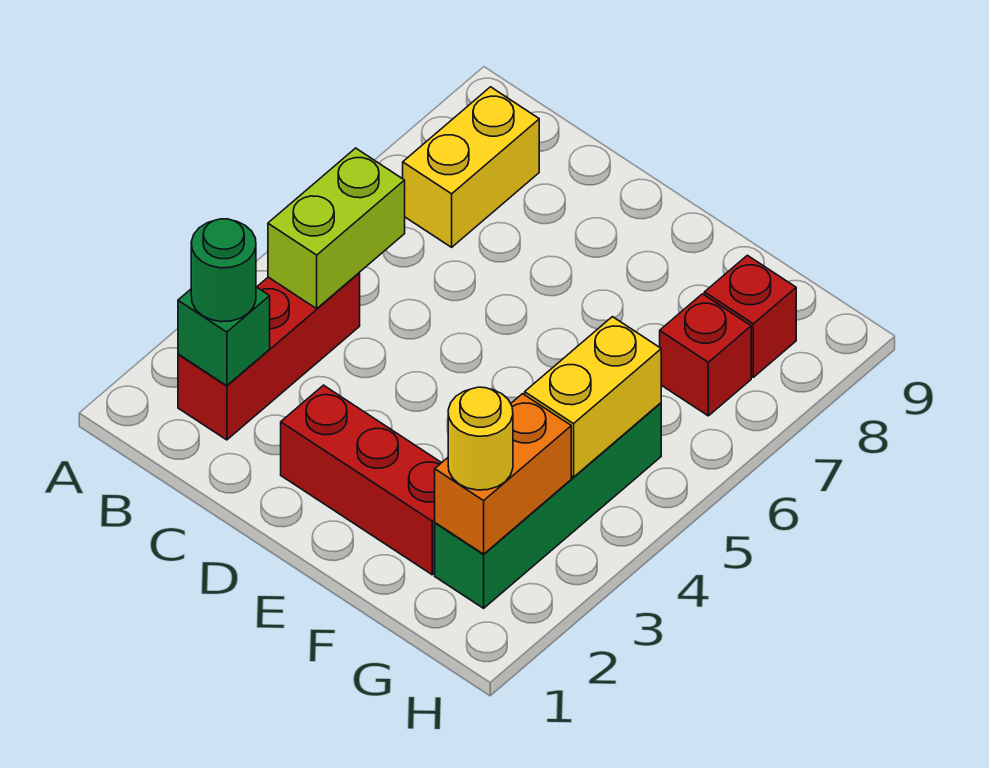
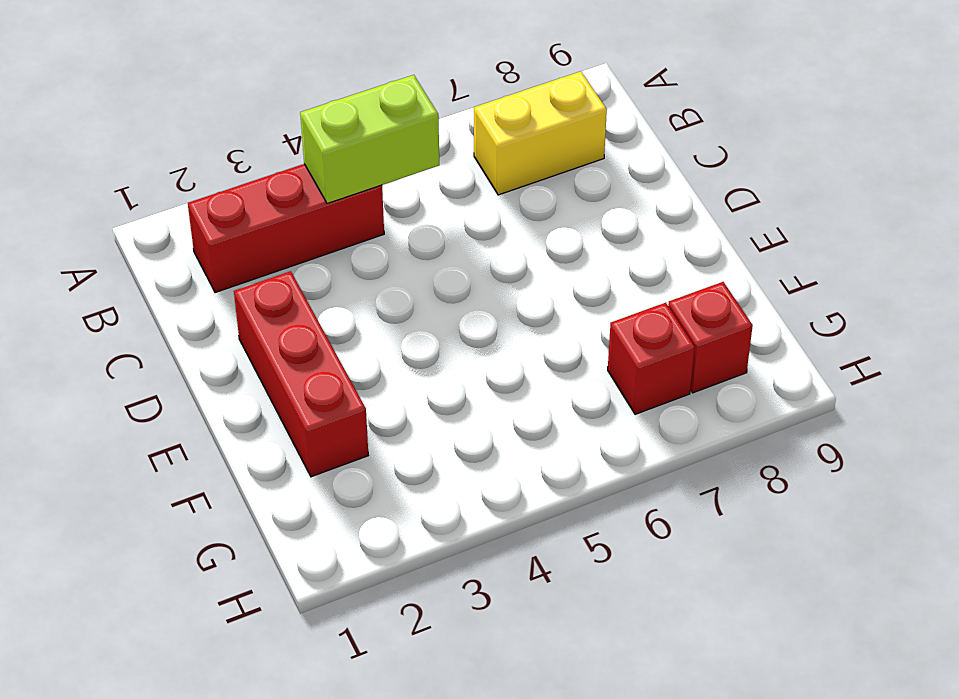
none -> green brick G2:G5 level 1
none -> green brick B2 level 2
none -> orange brick G2:G3 level 2

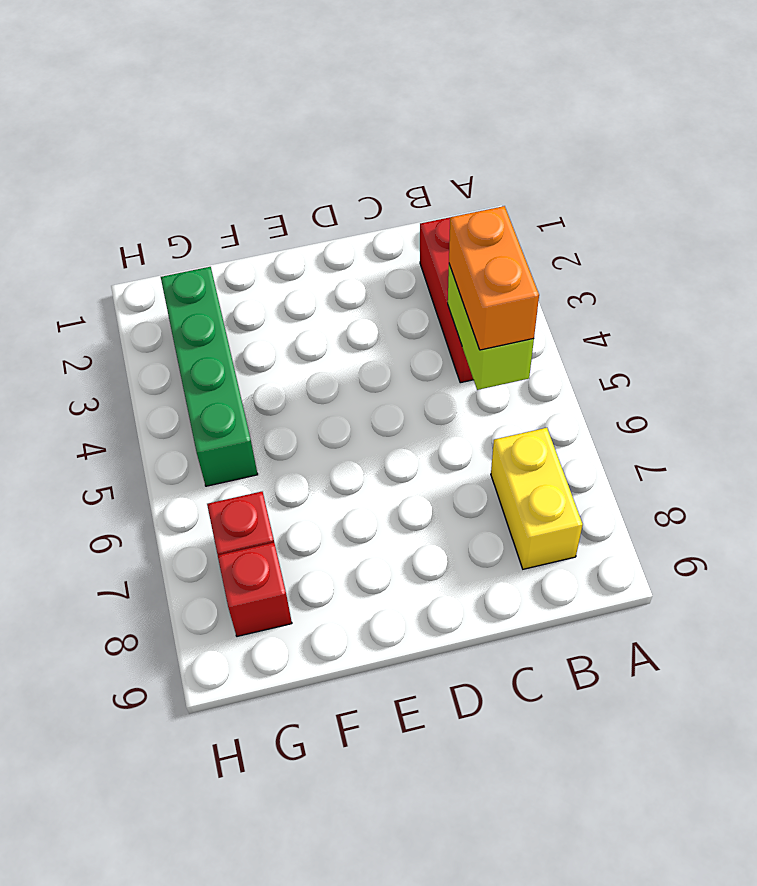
orange brick B4:B5 level 3 -> orange brick G2:G3 level 2
none -> red brick D2:F2 level 1
none -> green brick B2 level 2
none -> yellow brick G4:G5 level 2

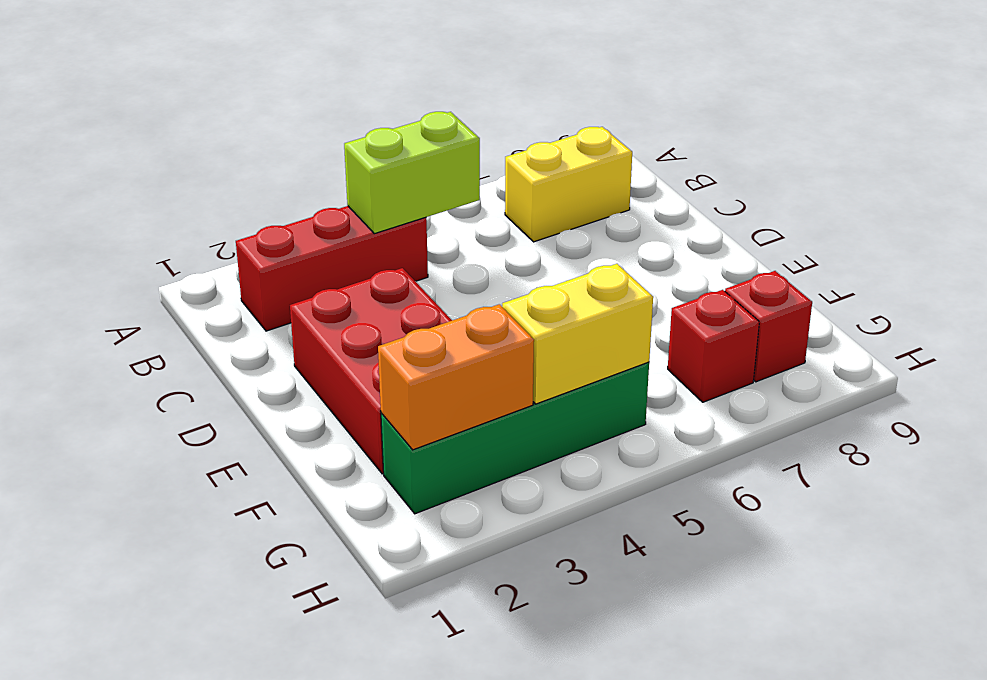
red brick D2:F3 level 1 -> red brick D2:F2 level 1
none -> green brick B2 level 2
none -> green round brick B2 level 3
none -> yellow round brick G2 level 3

